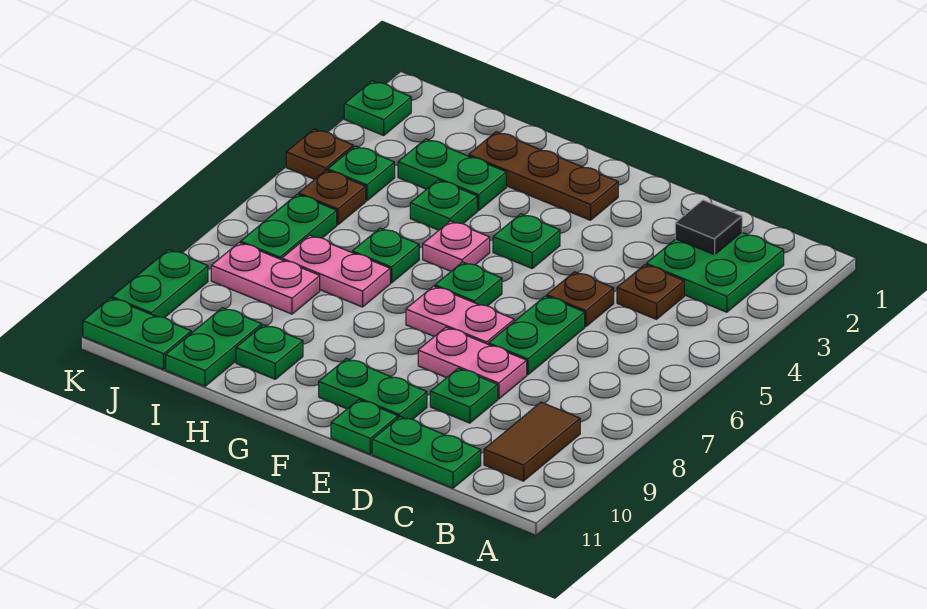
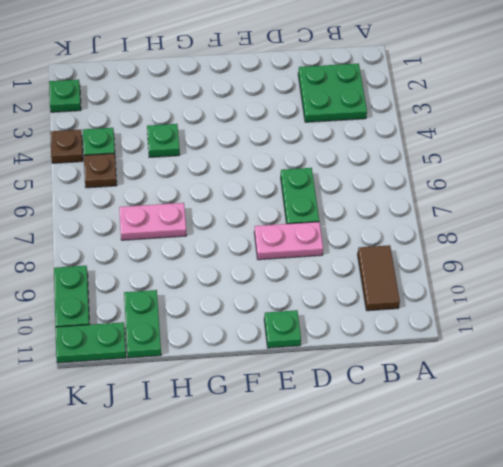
none -> brown plate C4 level 1
none -> green plate C11:D11 level 1
none -> brown plate D5 level 1
none -> green plate D9 level 1

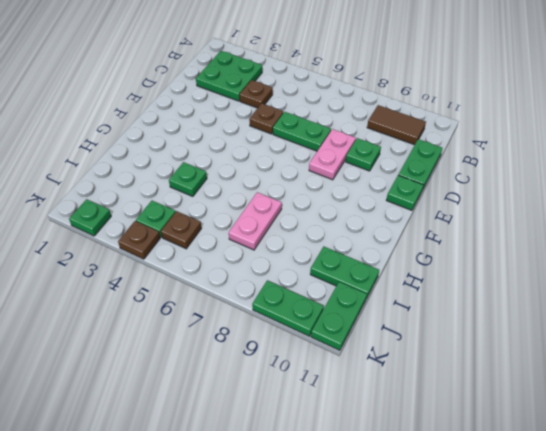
none -> pink plate E7:F7 level 1
none -> green plate E10:F10 level 1
none -> brown plate F2:H2 level 1
none -> green plate F4 level 1

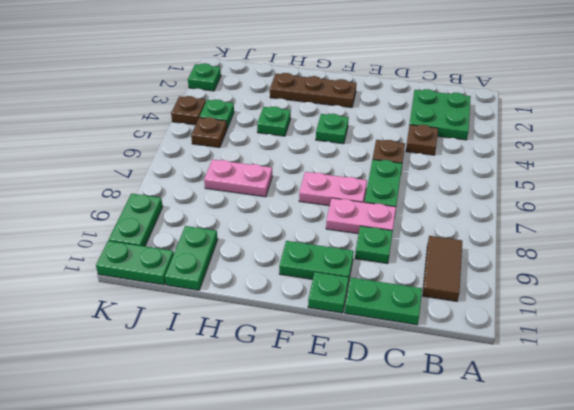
none -> green plate F6 level 1
none -> pink plate G5 level 1
none -> green plate H3:I3 level 1
none -> green plate H6 level 1

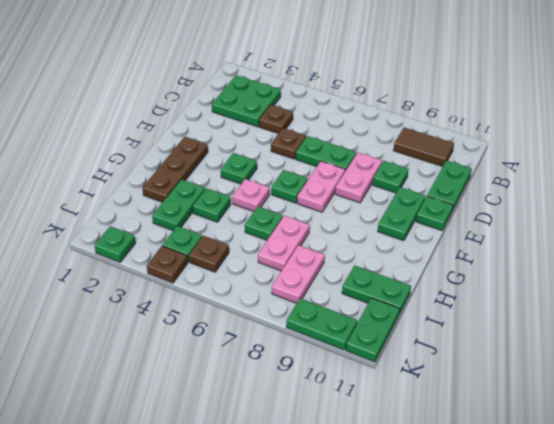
none -> green plate H10 level 1
none -> green plate J6:J7 level 1
none -> black tile C2 level 2

